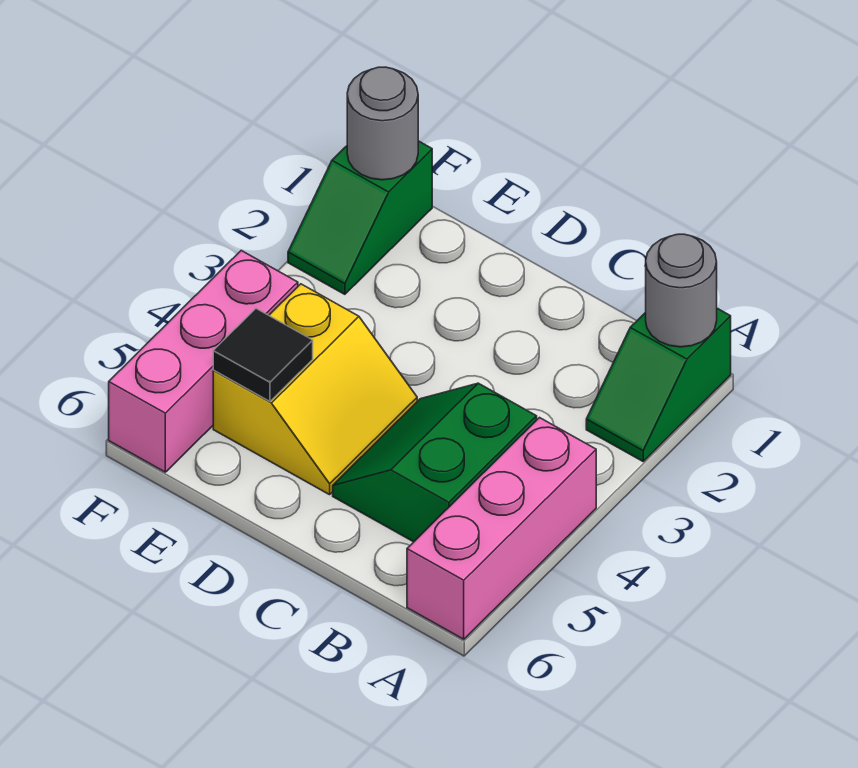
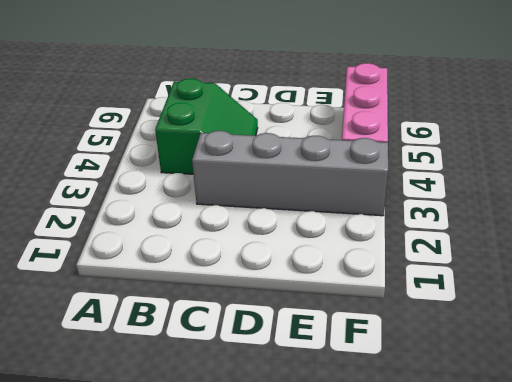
grey brick C3:F3 level 1 -> none
none -> green slope A1:A2 level 1 top 1
none -> pink brick A4:A6 level 1

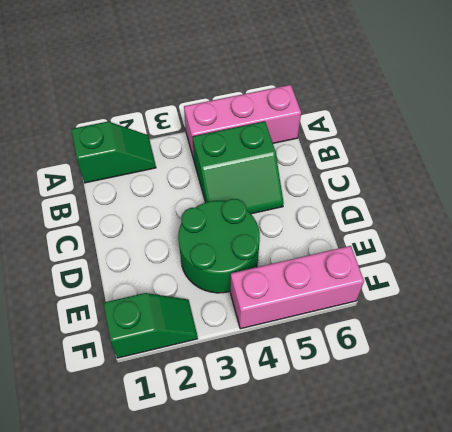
green round brick D3:E4 level 1 -> yellow slope D4:E5 level 1 top E
none -> grey round brick A1 level 2
none -> black tile E5 level 2

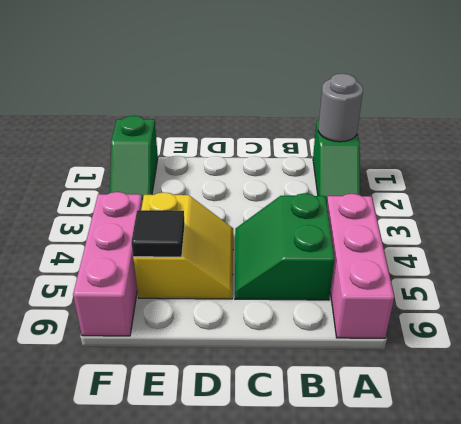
none -> grey round brick F1 level 2

